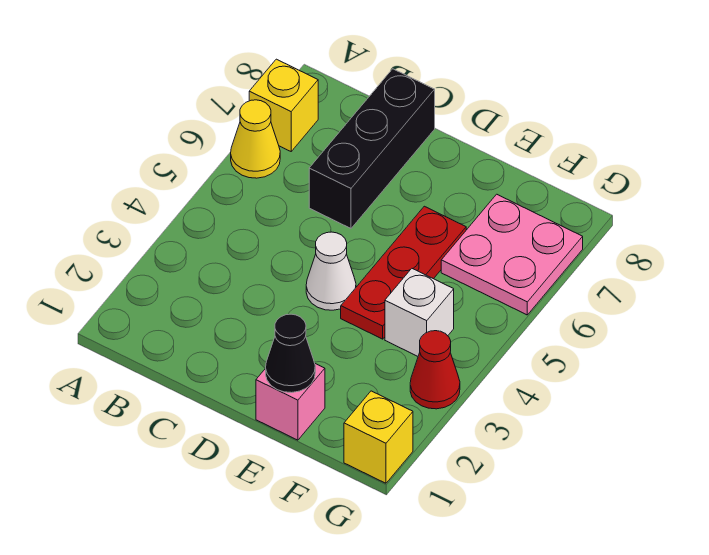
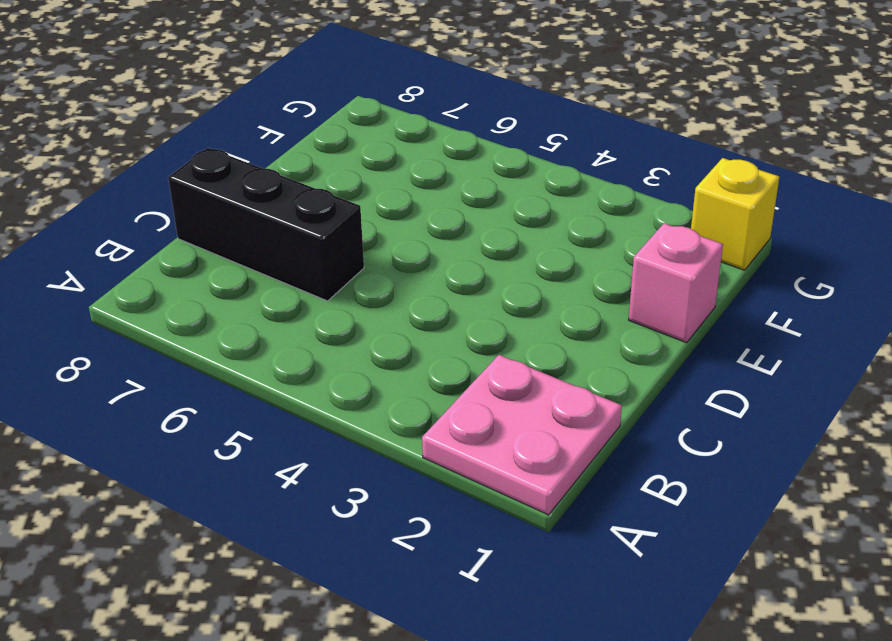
pink plate A1:B2 level 1 -> pink plate F6:G7 level 1
none -> yellow cone A6 level 1
none -> yellow brick A7 level 1

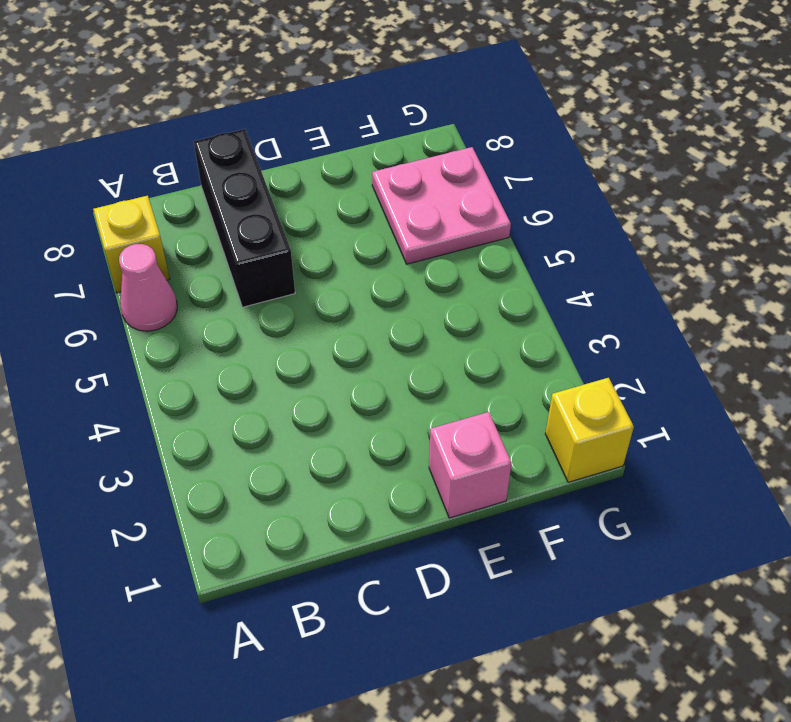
pink cone A6 level 1 -> yellow cone A6 level 1
none -> white cone D4 level 1
none -> red plate E4:E6 level 1

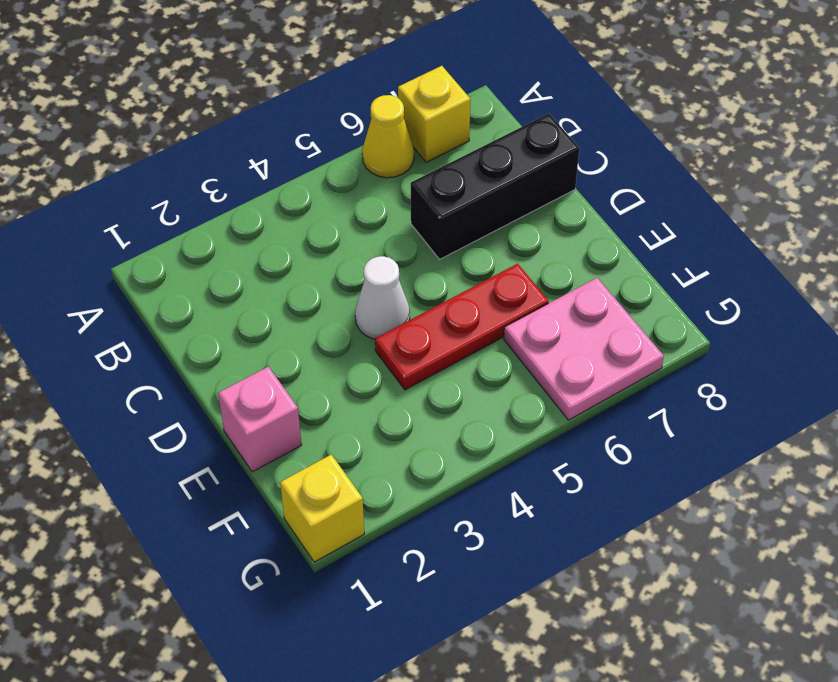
none -> white brick F4 level 1
none -> red cone G3 level 1

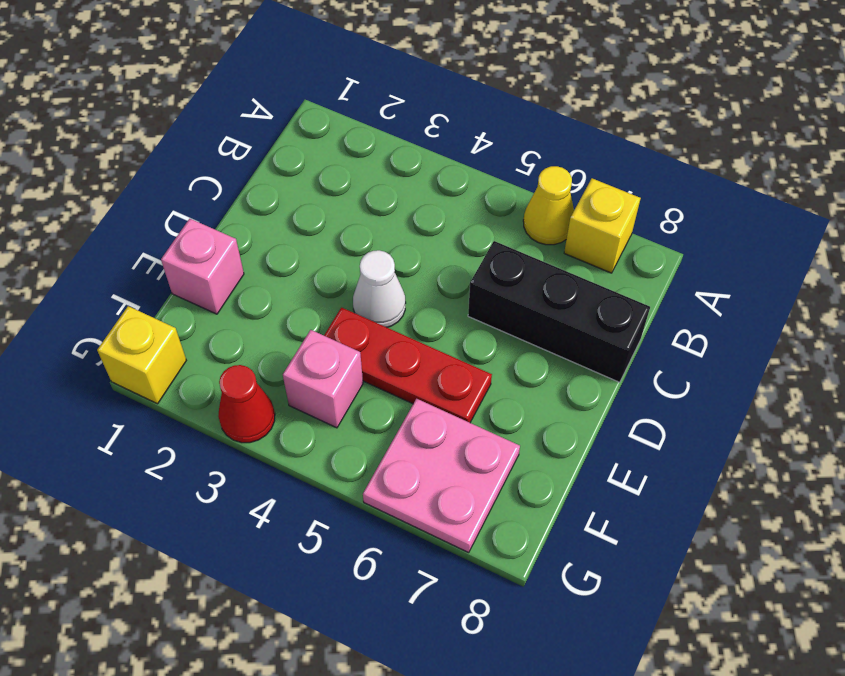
pink brick F4 level 1 -> white brick F4 level 1
none -> black cone E1 level 2

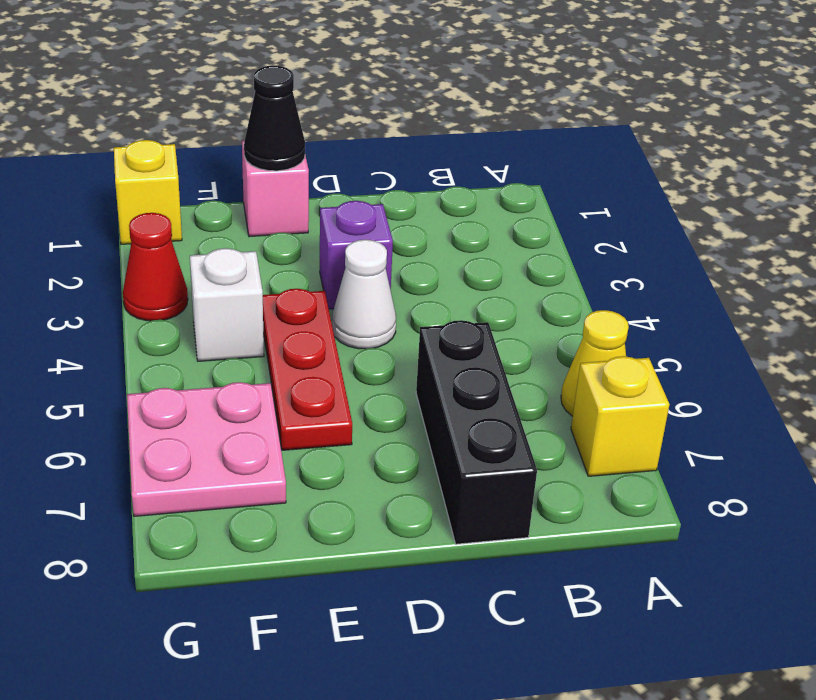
purple brick D3 level 1 -> none

